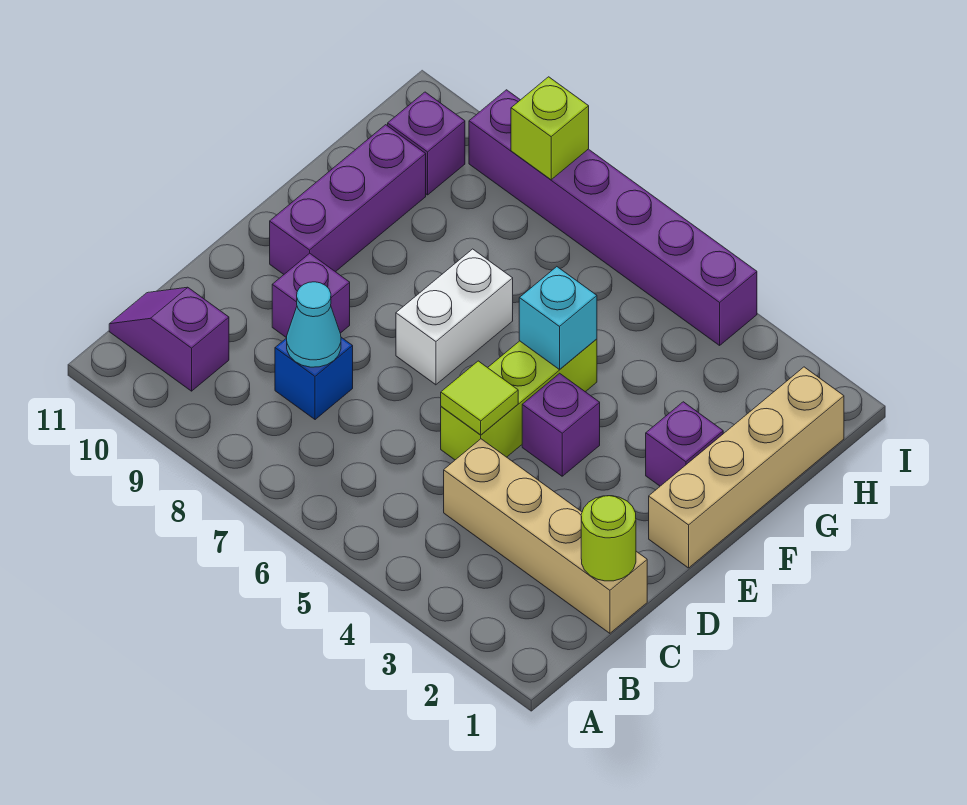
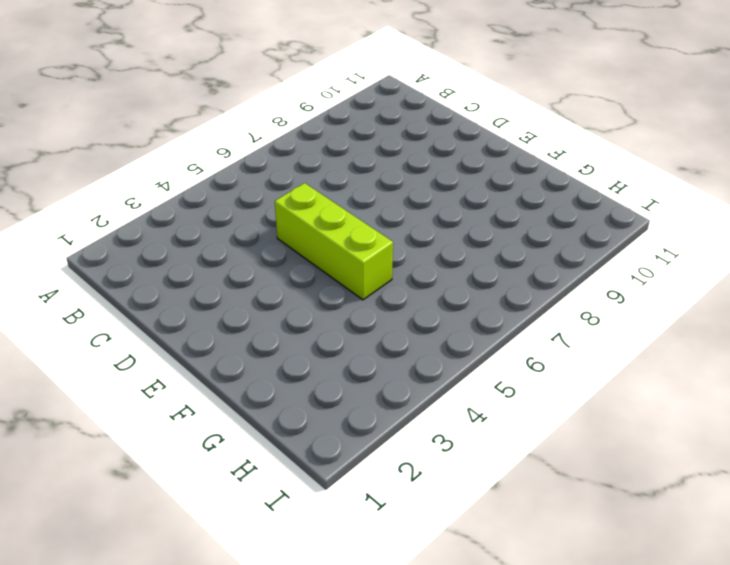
none -> purple slope B10:B11 level 1 top 10
none -> tan brick C1:C4 level 1
none -> blue brick C8 level 1

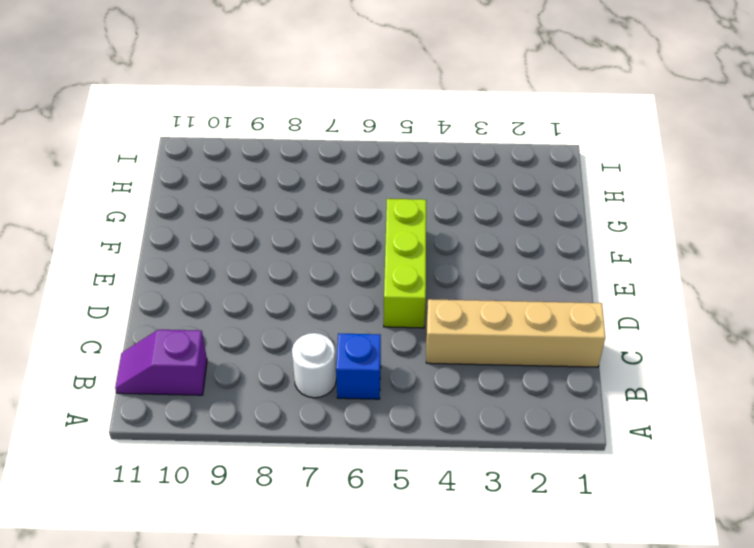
blue brick B6 level 1 -> blue brick C8 level 1
white round brick B7 level 1 -> none
none -> purple brick D9 level 1
none -> tan brick E1:H1 level 1
none -> purple brick E4 level 1

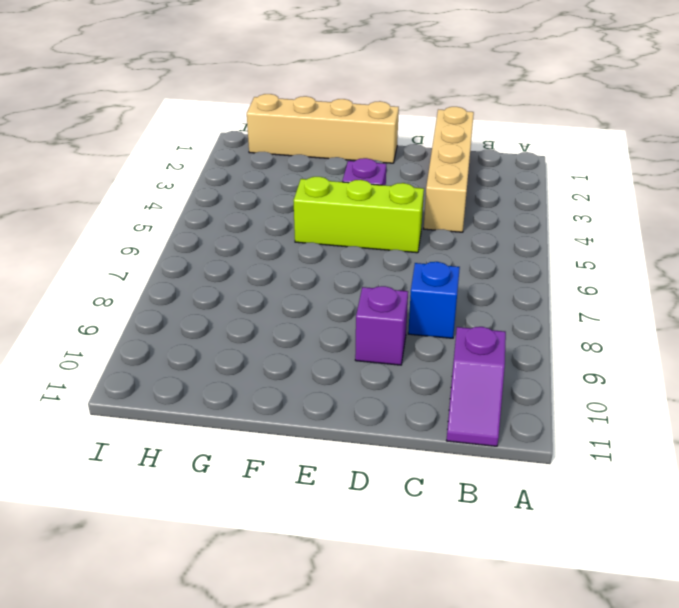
none -> white brick E7:F7 level 1
none -> purple brick E10:G10 level 1
none -> purple brick F2 level 1

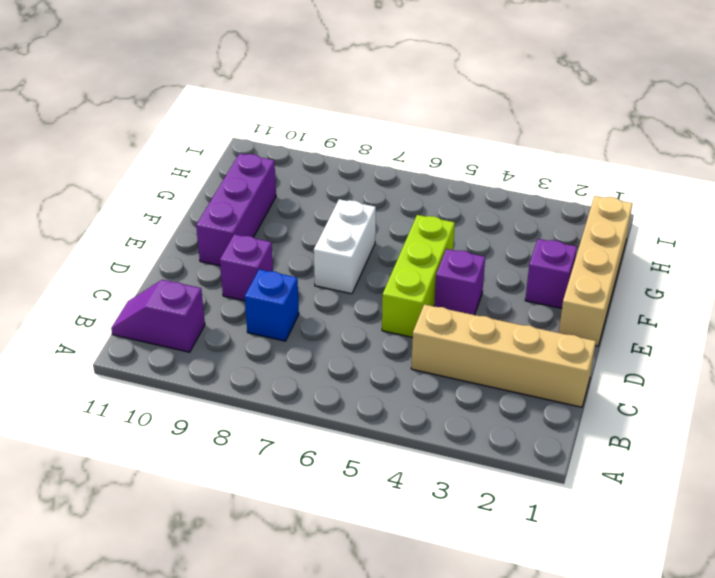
none -> purple brick H10 level 1
none -> purple brick I4:I9 level 1
none -> lime round brick C1 level 2

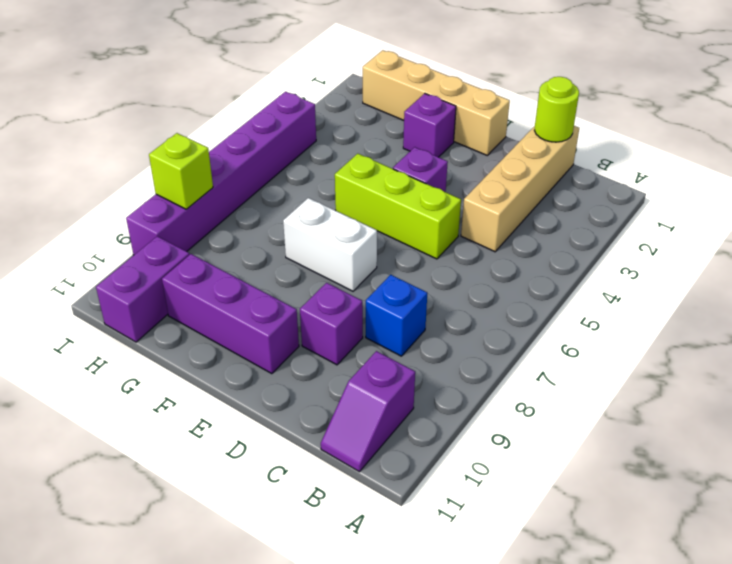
purple brick H10:H11 level 1 -> purple brick H10 level 1
none -> cyan cone C8 level 2
none -> lime tile D5 level 2
none -> cyan brick F5 level 2

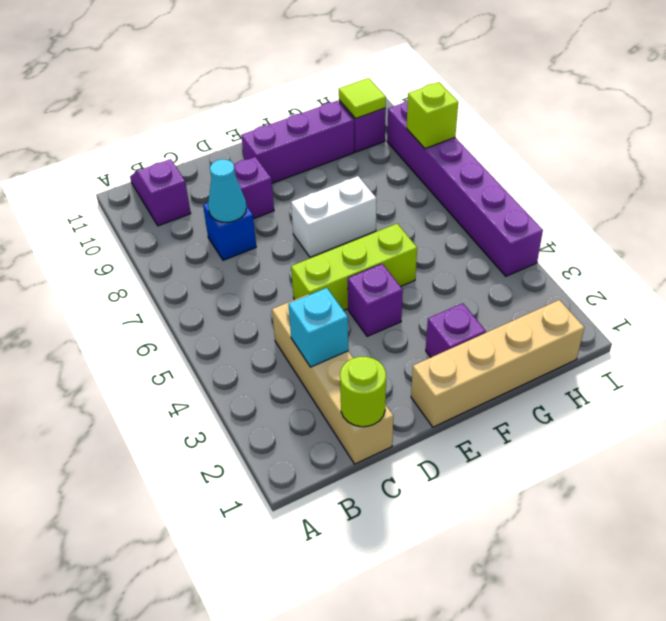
cyan brick C3 level 2 -> cyan brick F5 level 2
lime tile H10 level 2 -> lime tile D5 level 2

